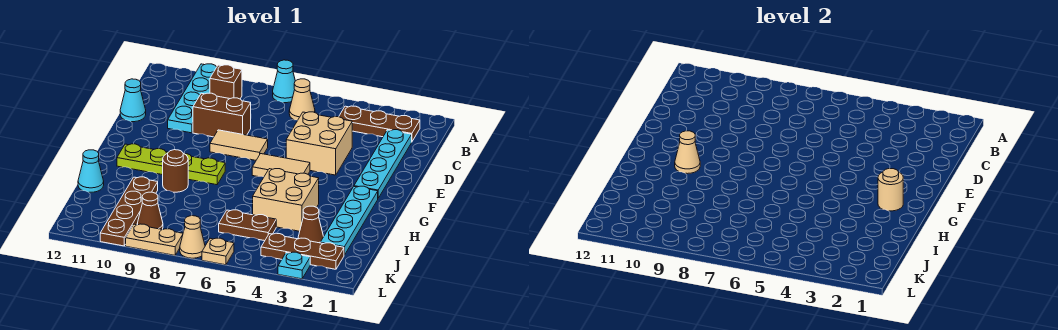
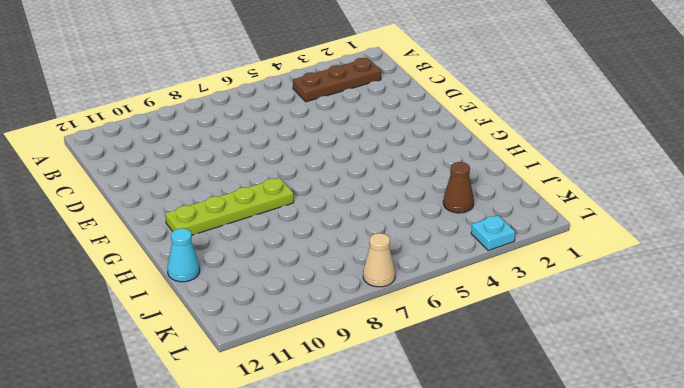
none -> cyan cone A7 level 1
none -> cyan plate A10:D10 level 1
none -> tan cone B6 level 1

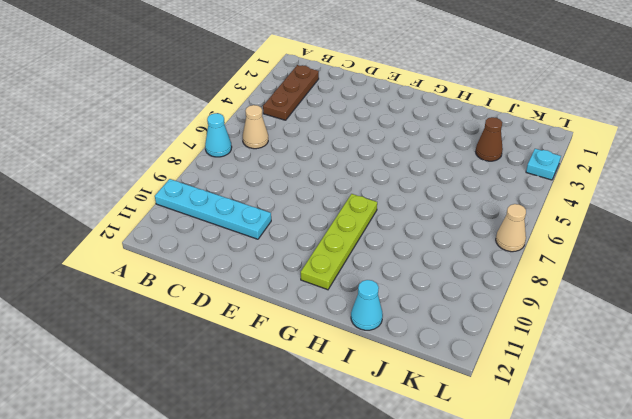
none -> brown brick B9 level 1
none -> cyan plate C2:F2 level 1
none -> tan brick D4:E5 level 1

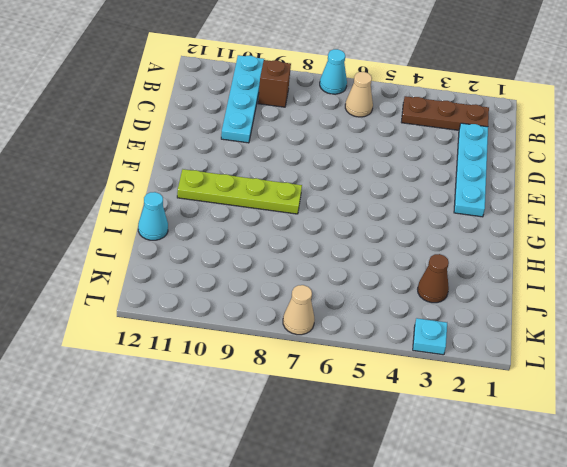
none -> tan brick D4:E5 level 1
none -> brown brick D8:D9 level 1
none -> cyan cone D12 level 1

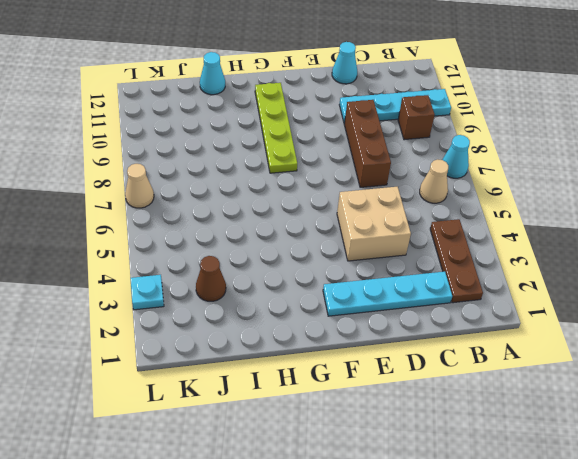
brown brick D7:D9 level 1 -> brown brick D8:D9 level 1
none -> tan tile E7:E8 level 1
none -> tan tile F5:F6 level 1
none -> cyan plate G2:J2 level 1

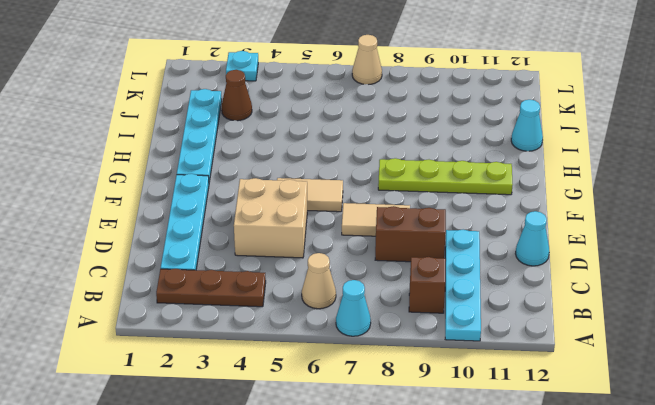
none -> tan brick H4:I5 level 1
none -> brown round brick H9 level 1
none -> brown plate I10:L10 level 1

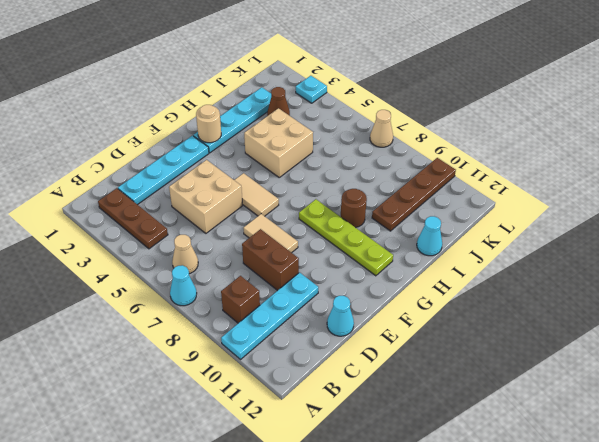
none -> brown plate J5:J6 level 1
none -> brown plate K2:K4 level 1
none -> brown cone K9 level 1

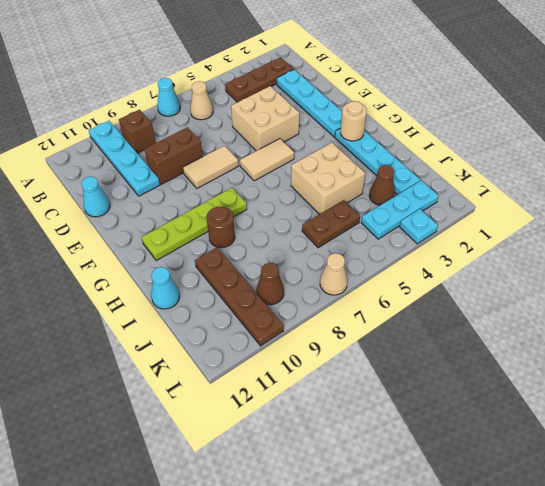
cyan plate K2:K4 level 1 -> brown plate K2:K4 level 1
none -> tan plate L6 level 1
none -> tan plate L8:L9 level 1
none -> tan cone G10 level 2

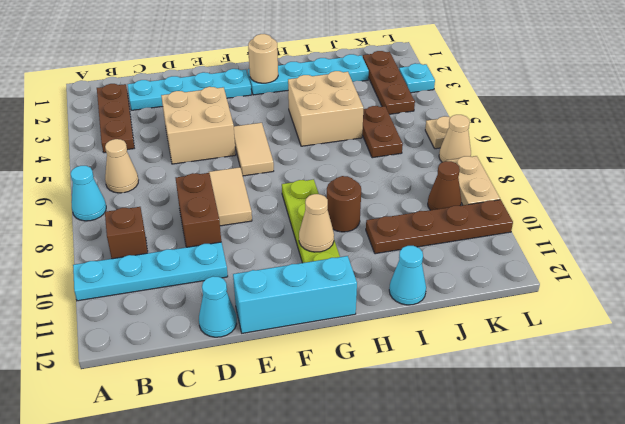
cyan brick E12:G12 level 1 -> none
none -> brown cone J3 level 1

